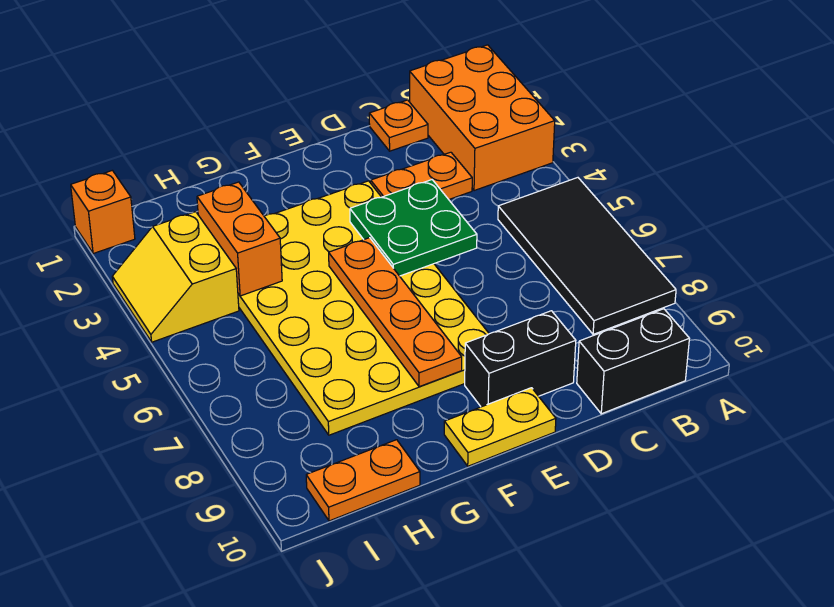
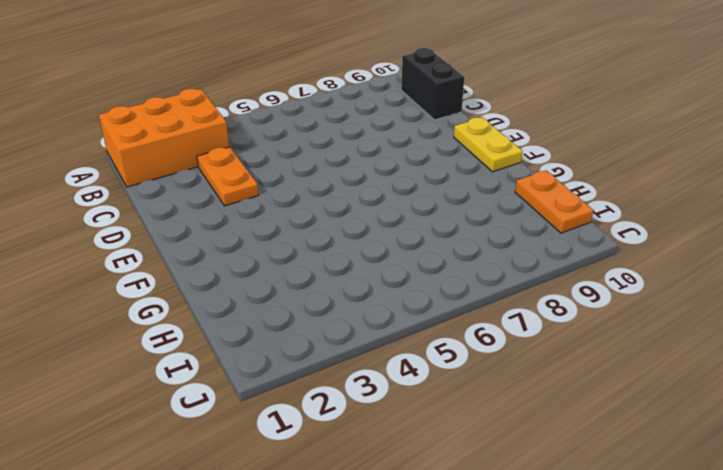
none -> black tile A5:B8 level 1
none -> orange plate C1 level 1
none -> black brick D9:E9 level 1

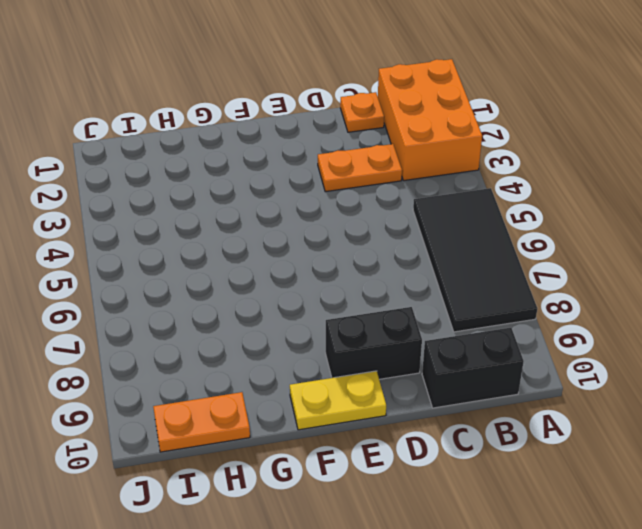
none -> yellow plate E3:H8 level 1
none -> yellow slope I3:J4 level 1 top I
none -> orange brick J1 level 1

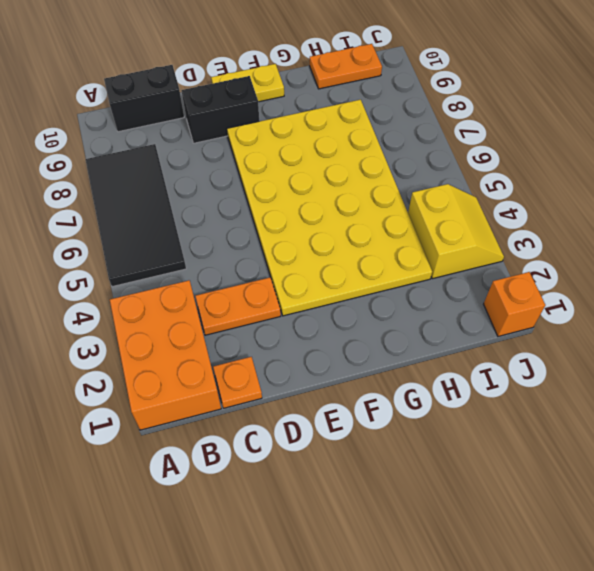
none -> green plate D4:E5 level 2
none -> orange plate F5:F8 level 2
none -> orange brick H3:H4 level 2

